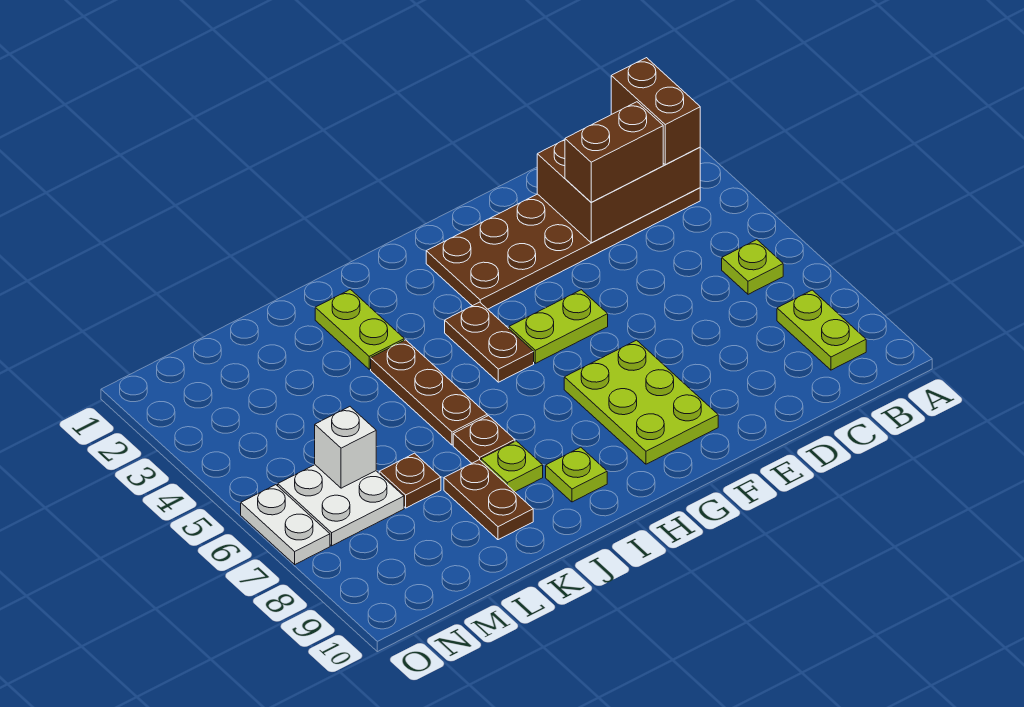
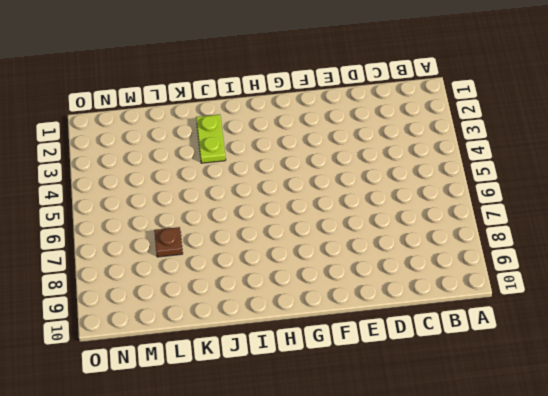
none -> brown plate B2:G3 level 1
none -> lime plate B6 level 1
none -> lime plate B8:B9 level 1

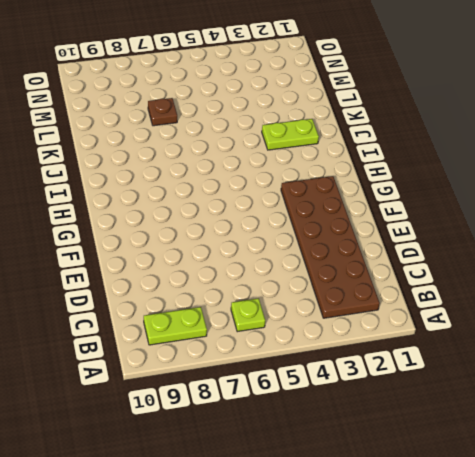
none -> lime plate F5:G5 level 1
none -> lime plate F7:G9 level 1
none -> brown plate H4:H5 level 1

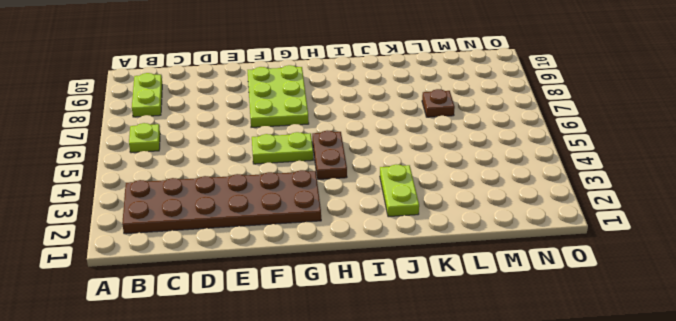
none -> lime plate I9 level 1
none -> brown plate J4:J6 level 1
none -> brown plate J7 level 1

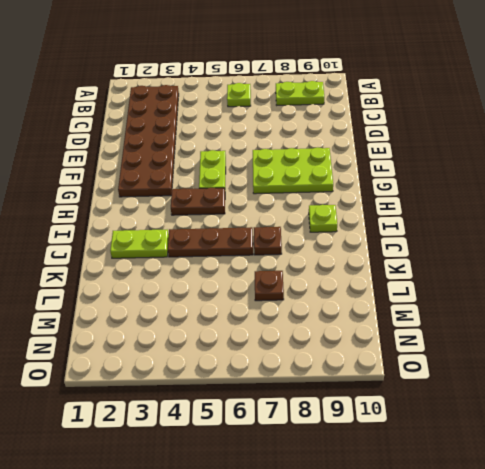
none -> lime plate J8 level 1
none -> brown plate K8:K9 level 1
none -> white plate M6:N7 level 1

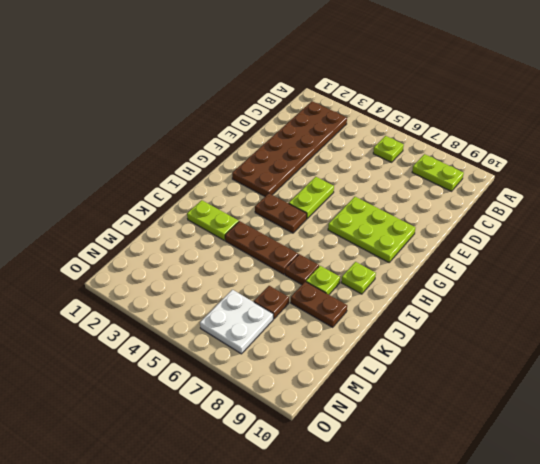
none -> white plate O6:O7 level 1
none -> brown brick B2:D3 level 2
none -> white brick M6 level 2

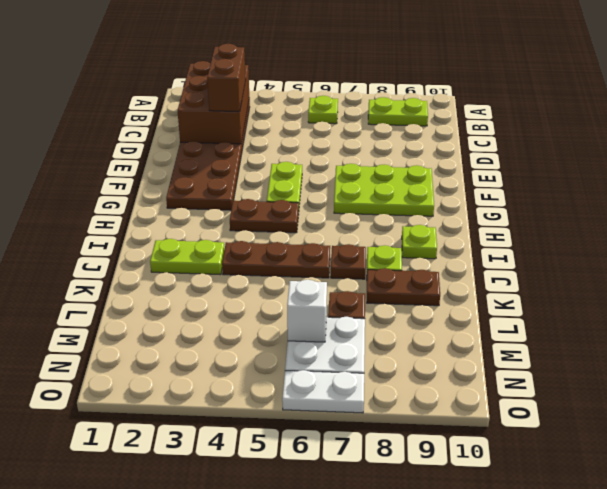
none -> brown brick B2:B3 level 3

